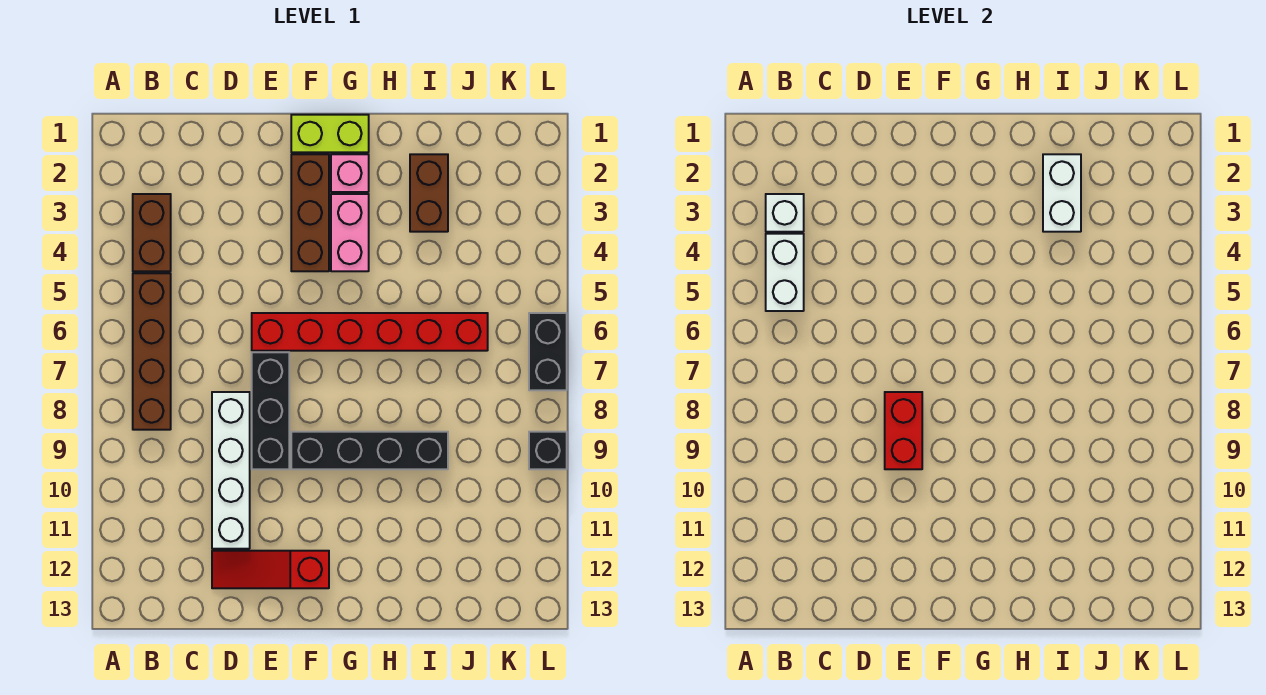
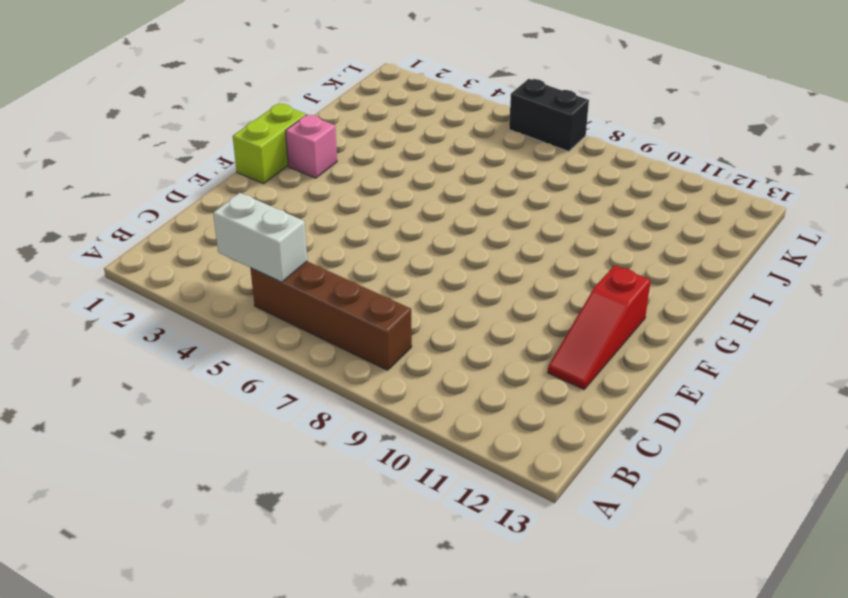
none -> brown brick B3:B4 level 1
none -> white brick D8:D11 level 1
none -> red brick E6:J6 level 1

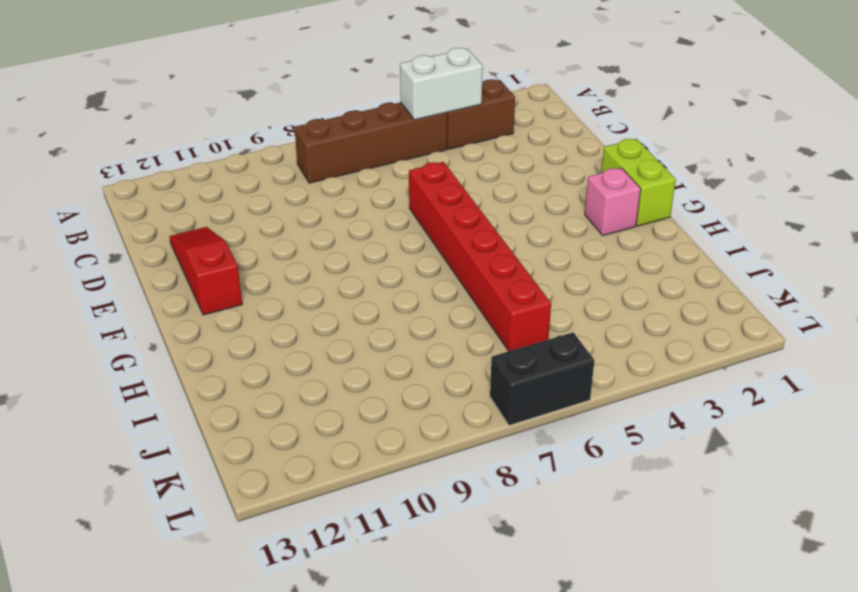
none -> white brick D8:D11 level 1
none -> black brick E7:E9 level 1
none -> brown brick F2:F4 level 1

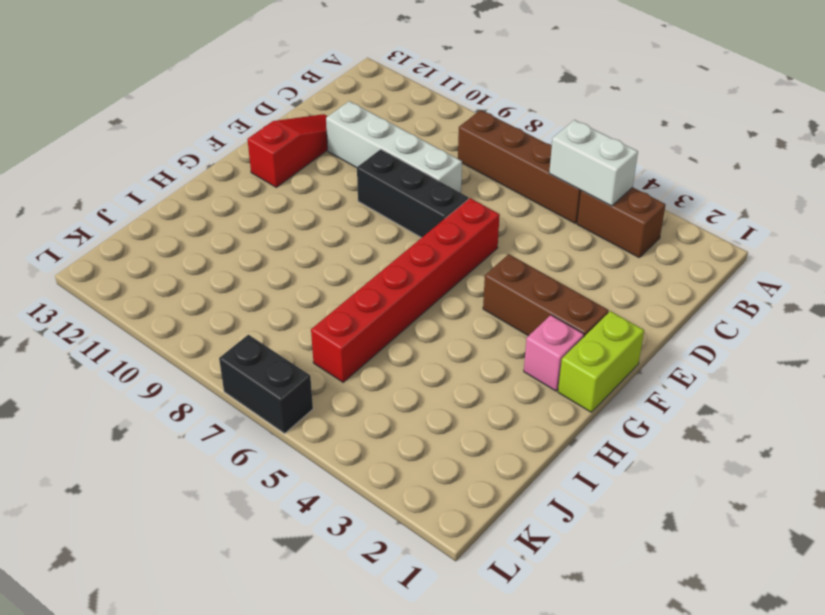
none -> black brick F9:I9 level 1
none -> pink brick G3:G4 level 1
none -> brown brick I2:I3 level 1

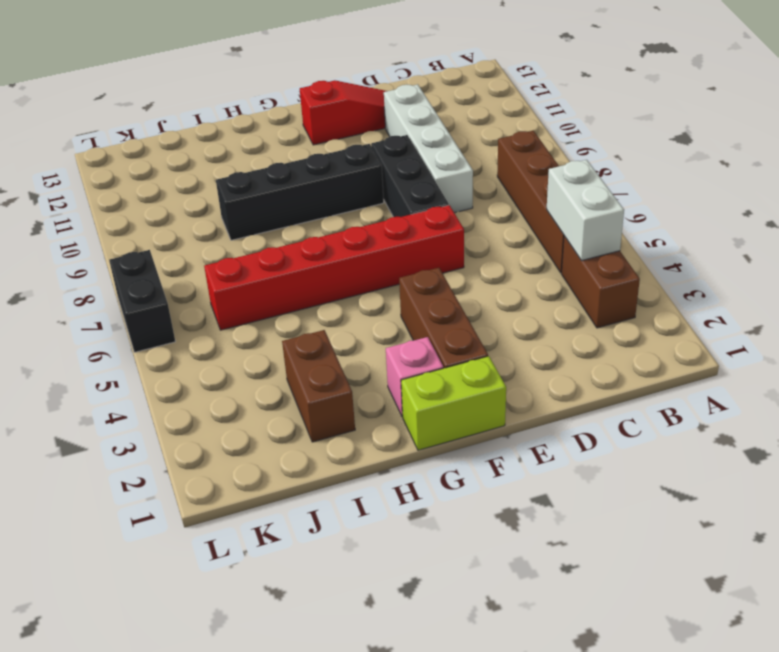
none -> pink brick G3:G4 level 1
none -> black brick L9 level 1
none -> white brick B3 level 2

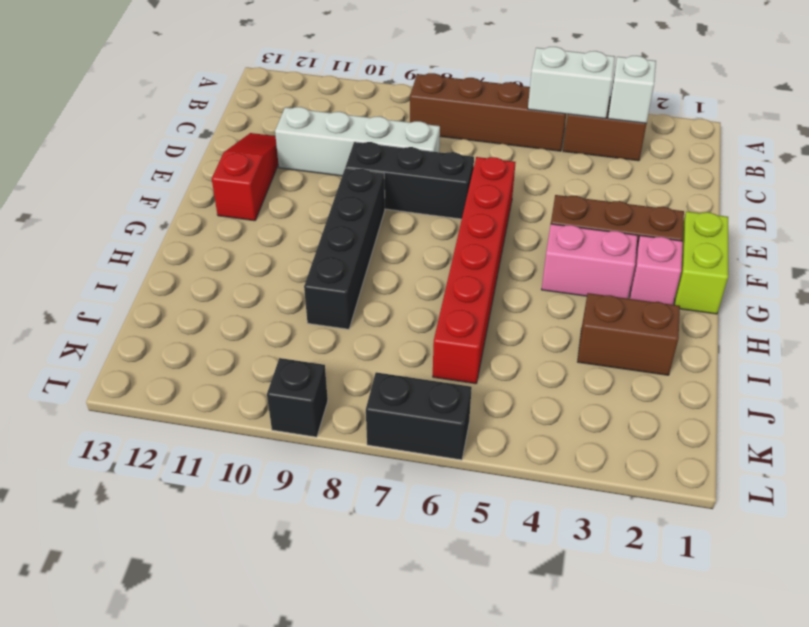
none -> red brick E8:E9 level 2
none -> white brick I2:I3 level 2

